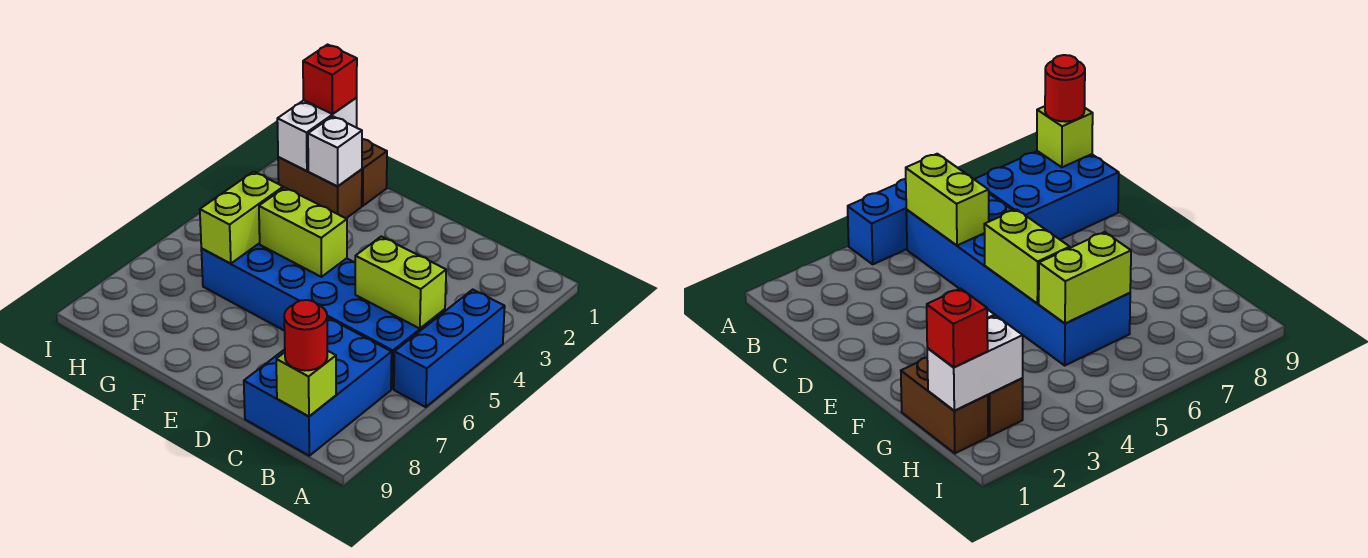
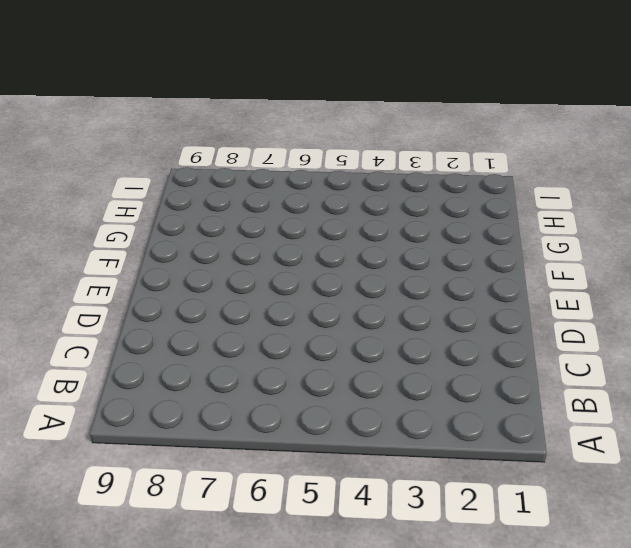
none -> blue brick A4:A6 level 1
none -> blue brick B5:G6 level 1
none -> blue brick B7:C9 level 1

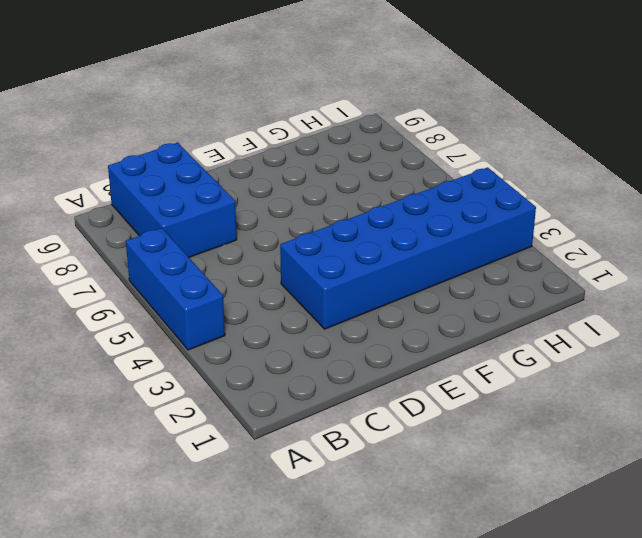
blue brick D3:I4 level 1 -> blue brick B5:G6 level 1
none -> brown brick G1:H1 level 1
none -> brown brick G2:H2 level 1
none -> lime brick B5:C5 level 2

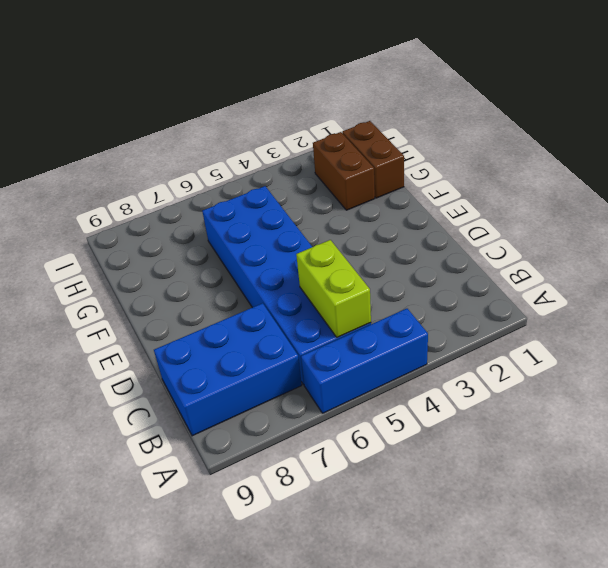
none -> lime brick B9 level 2
none -> lime brick E5:F5 level 2
none -> white brick G2 level 2

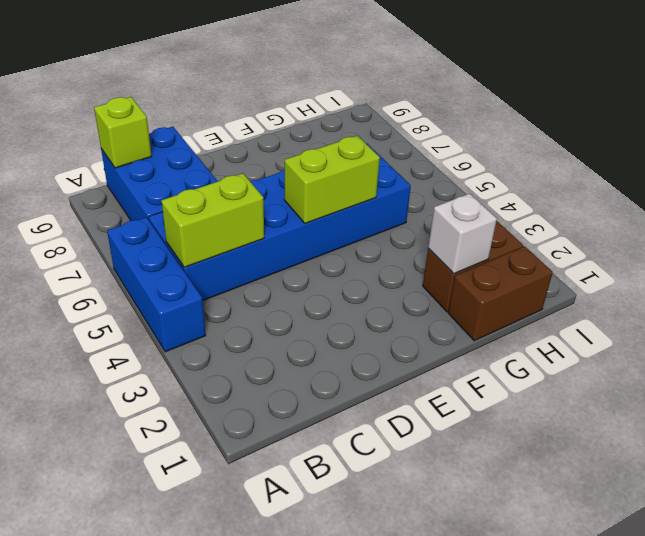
none -> lime brick G5:G6 level 2
none -> white brick H1:H2 level 2
none -> red round brick B9 level 3

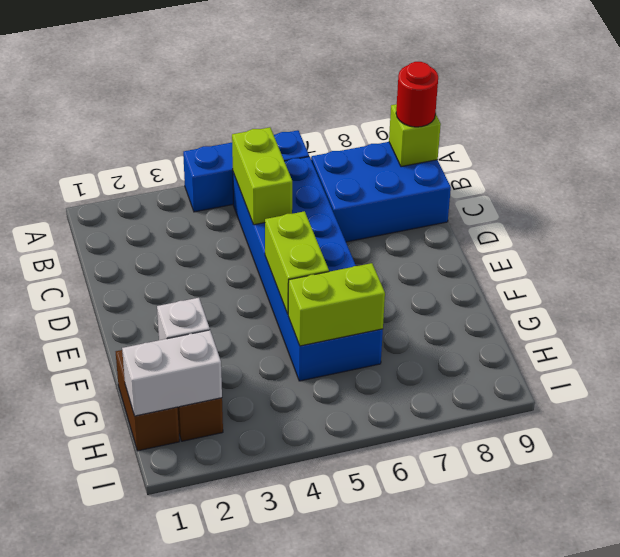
none -> red brick H1 level 3

